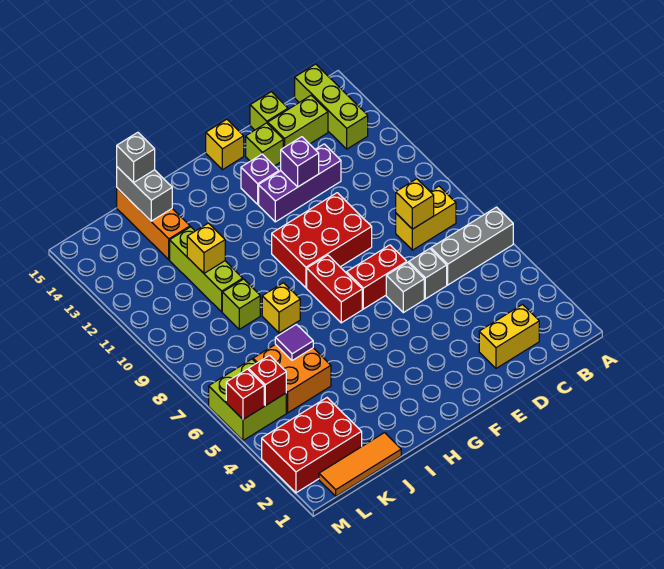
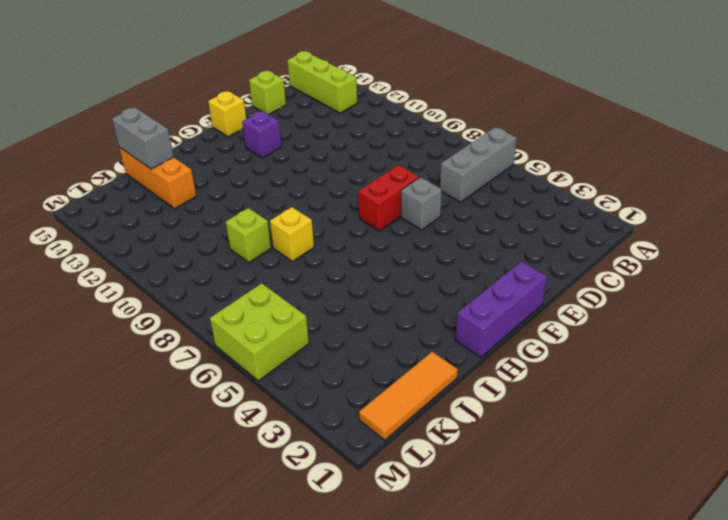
purple brick F1:H1 level 1 -> purple brick D12:F12 level 1
none -> yellow brick B8:C8 level 1
none -> yellow brick C2:D2 level 1
none -> lime brick C14:D14 level 1
none -> grey brick D6 level 1

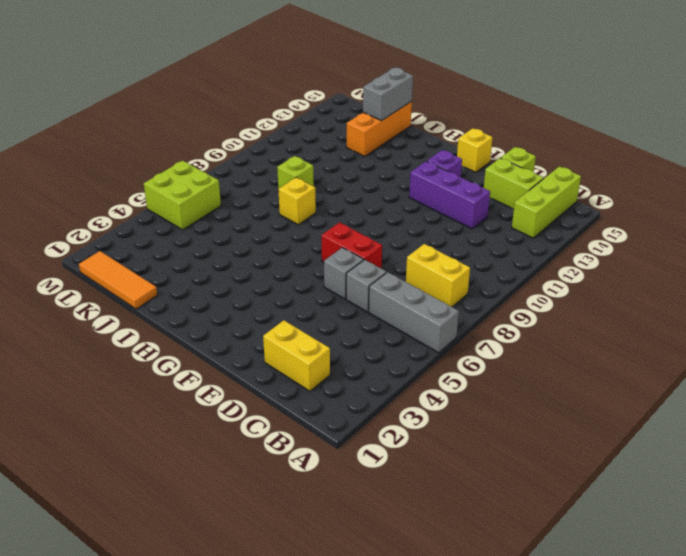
none -> red brick E9:G10 level 1
none -> lime brick E14 level 1
none -> red brick G7:G8 level 1
none -> orange brick J5:K6 level 1

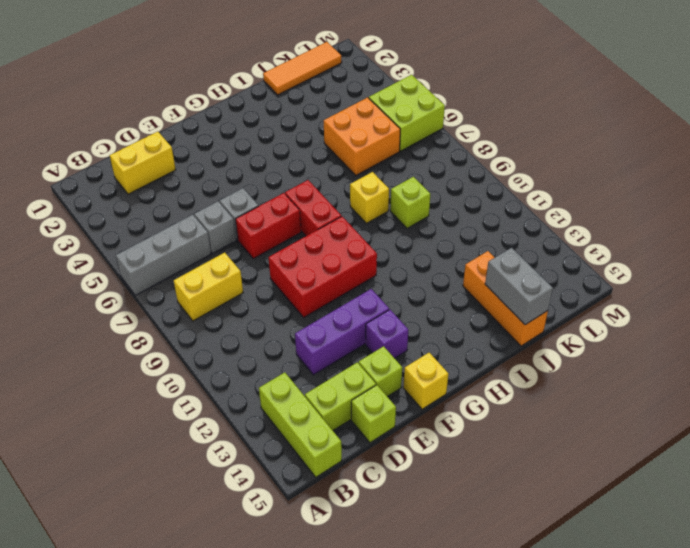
none -> lime brick J10:J12 level 1
none -> red brick K2:M3 level 1
none -> yellow brick C8 level 2
none -> purple brick E12 level 2

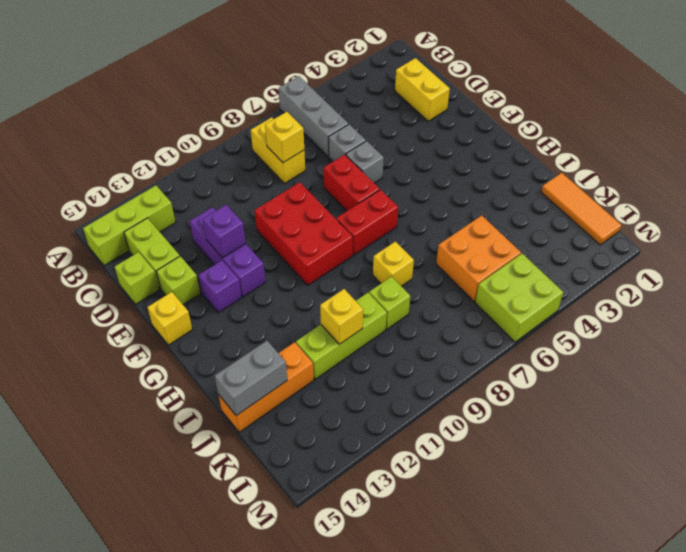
none -> red brick K2:M3 level 1
none -> purple tile J6 level 2
none -> red brick L5 level 2
none -> red brick M5 level 2

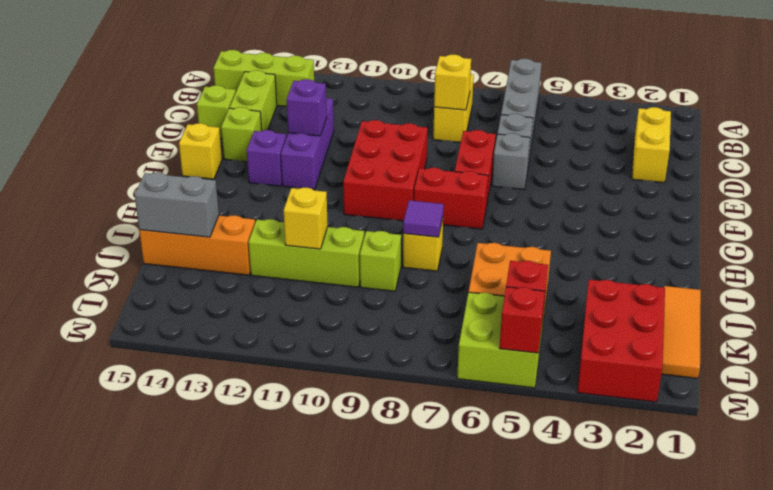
purple tile I8 level 2 -> purple tile J6 level 2
none -> grey brick J15 level 3

